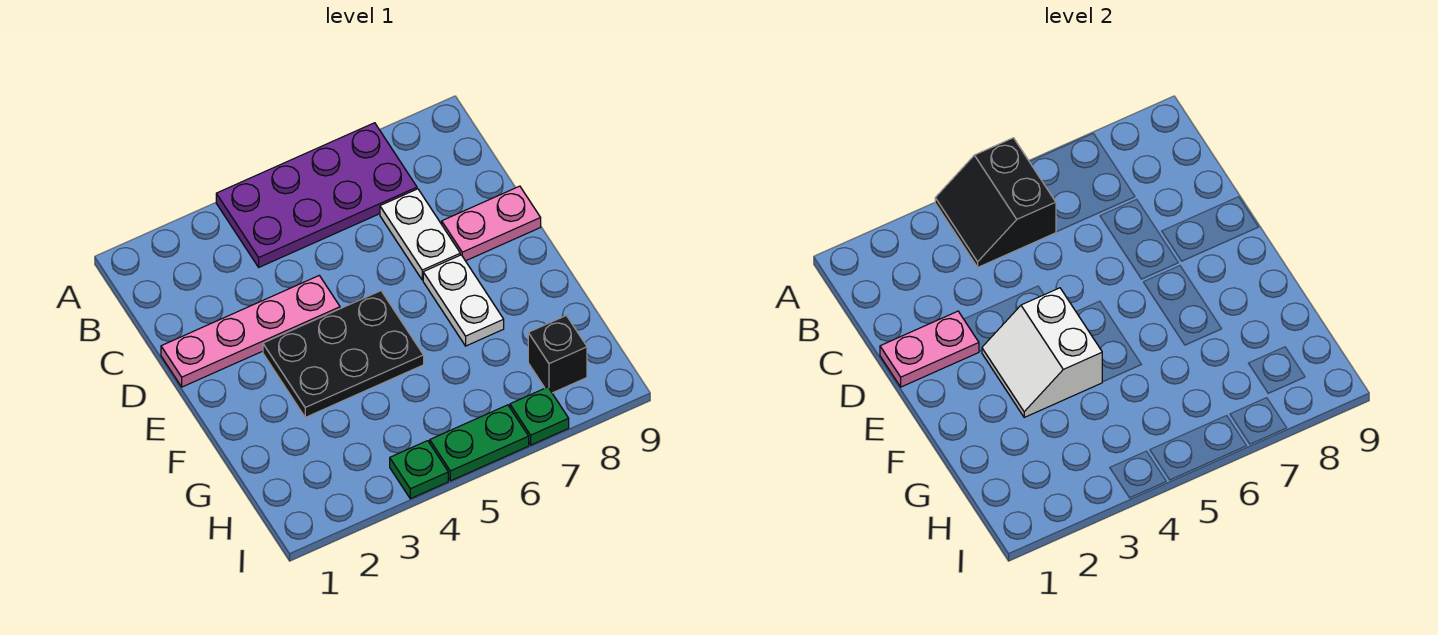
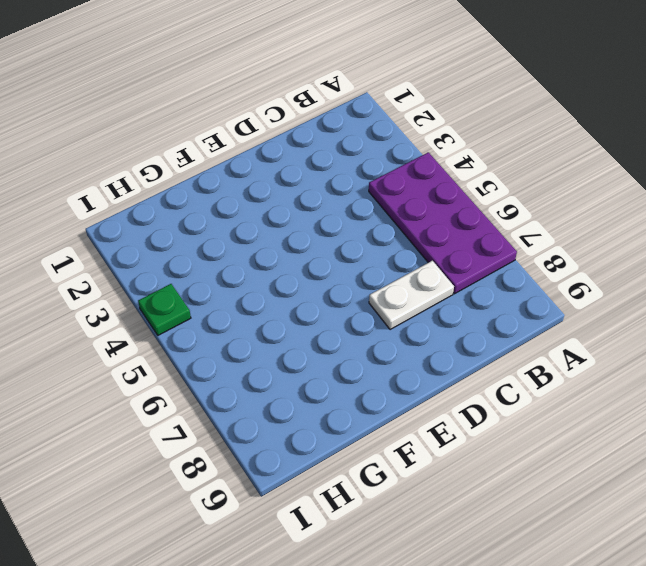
none -> pink plate D1:D4 level 1
none -> pink plate D8:D9 level 1
none -> black plate E3:F5 level 1

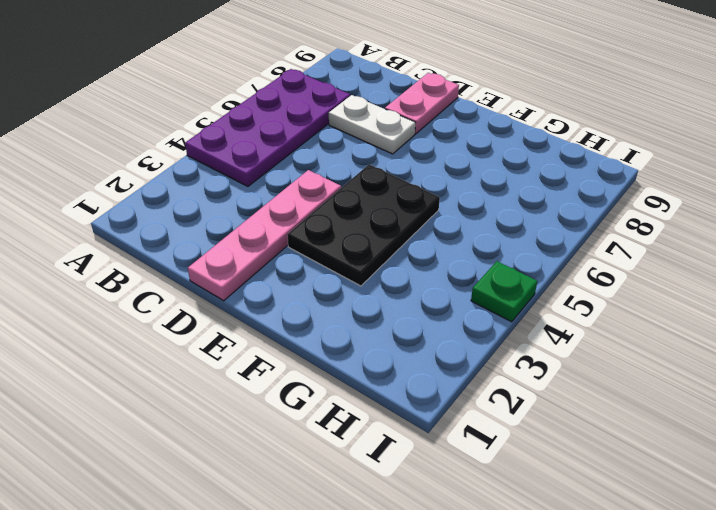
none -> white plate E7:F7 level 1
none -> black brick H8 level 1
none -> green plate I5:I6 level 1

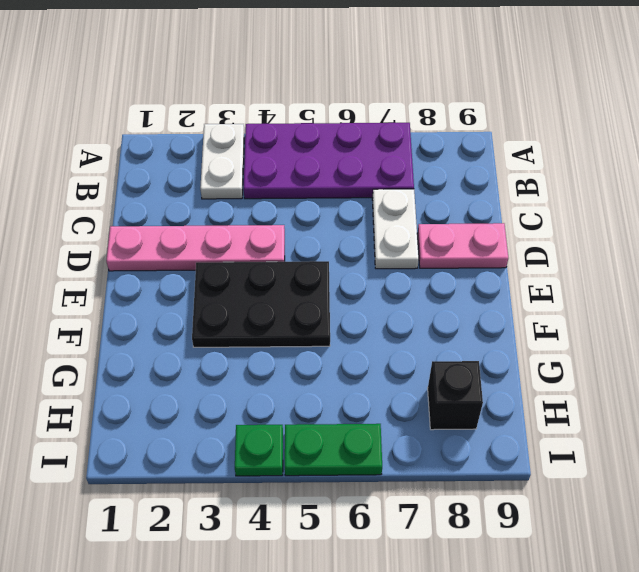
white plate A3:B3 level 1 -> white plate E7:F7 level 1
none -> green plate I7 level 1
none -> black slope A4:B5 level 2 top 5
none -> pink plate D1:D2 level 2

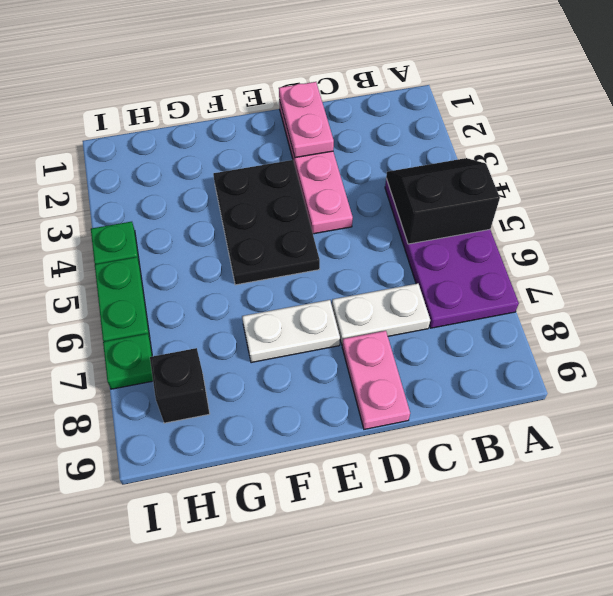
none -> white slope E3:F4 level 2 top 4

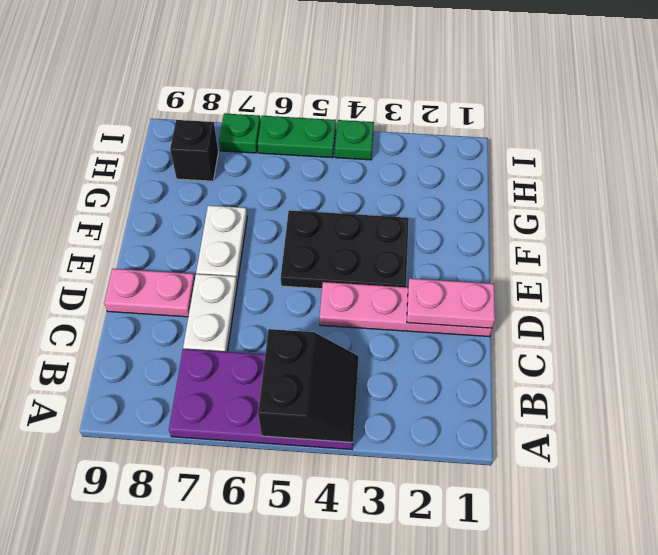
none -> white slope E3:F4 level 2 top 4

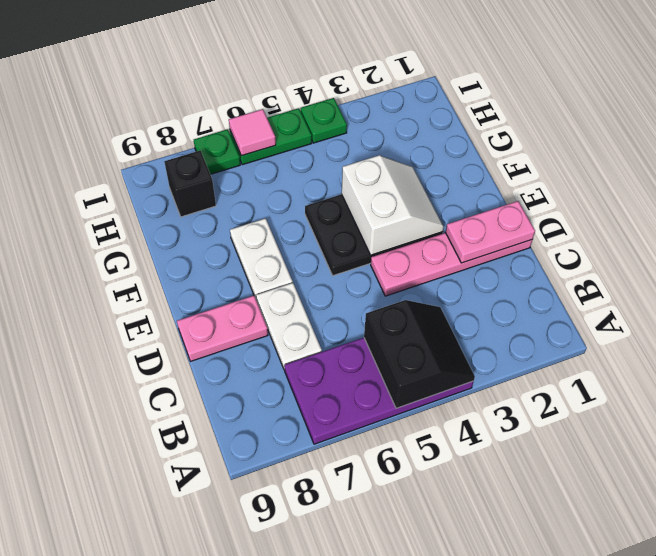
pink tile I6 level 2 -> none

